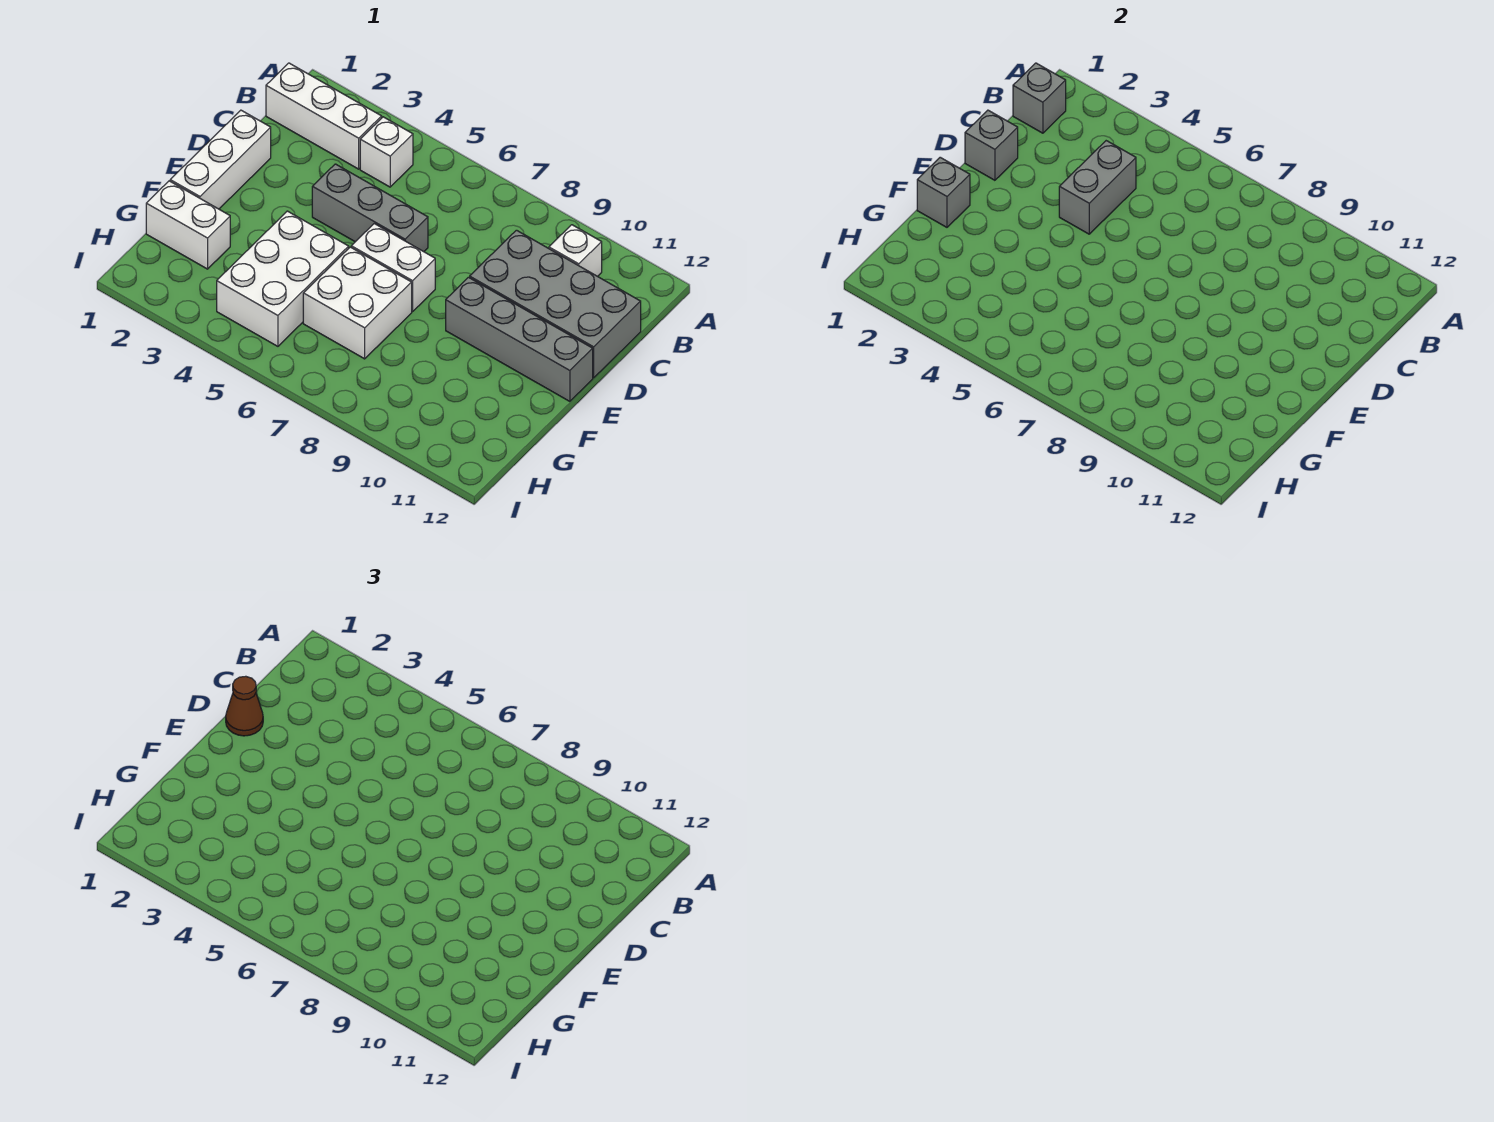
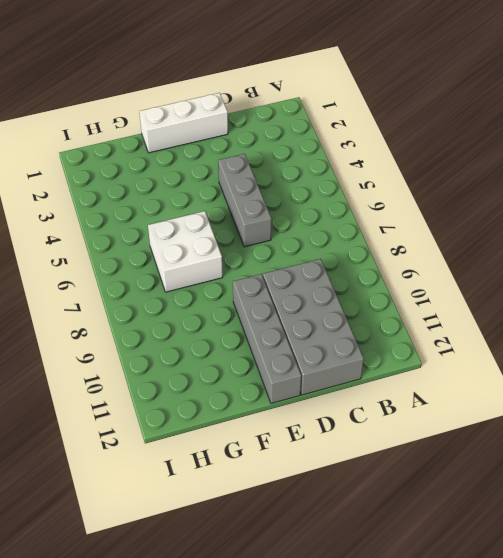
none -> white brick B1:B3 level 1
none -> white brick B4 level 1
none -> white brick B10 level 1

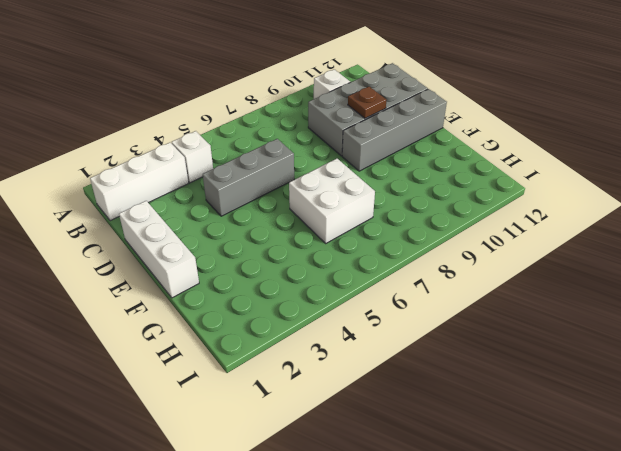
brown plate D10 level 2 -> none
none -> white brick E6:E7 level 1
none -> white brick F4:H5 level 1
none -> white brick G1:G2 level 1

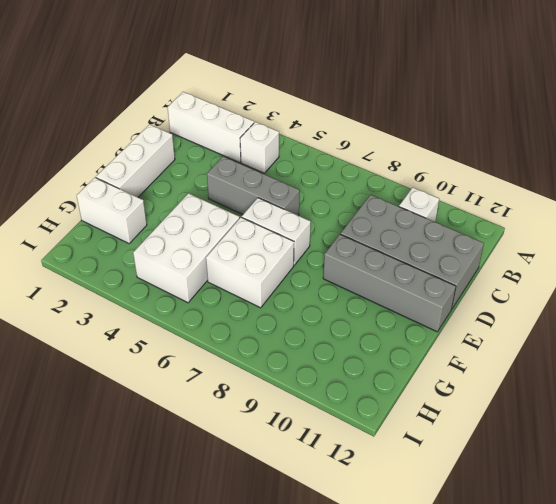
none -> grey brick B1 level 2
none -> grey brick C4:D4 level 2
none -> grey brick D1 level 2

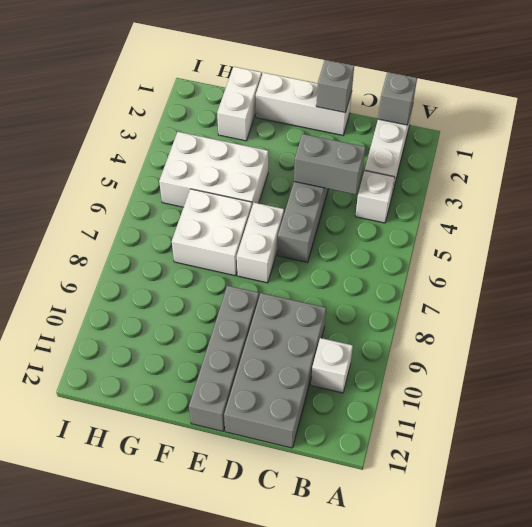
none -> grey brick F1 level 2
none -> brown cone D1 level 3

